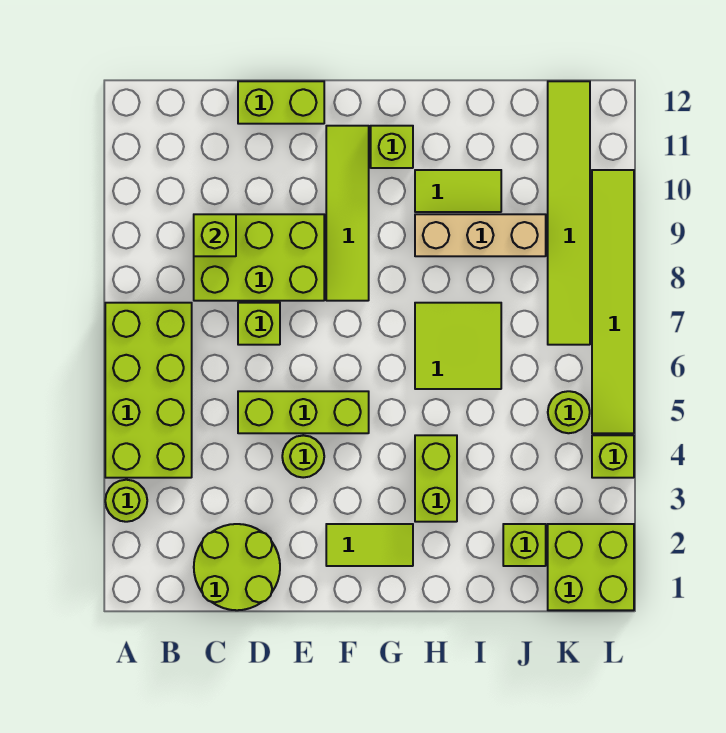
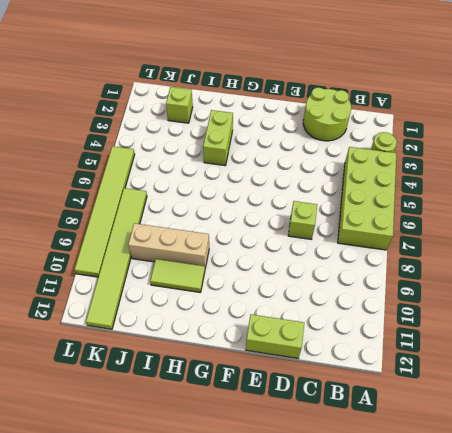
none -> lime brick C8:E9 level 1
none -> lime brick D5:F5 level 1
none -> lime round brick E4 level 1

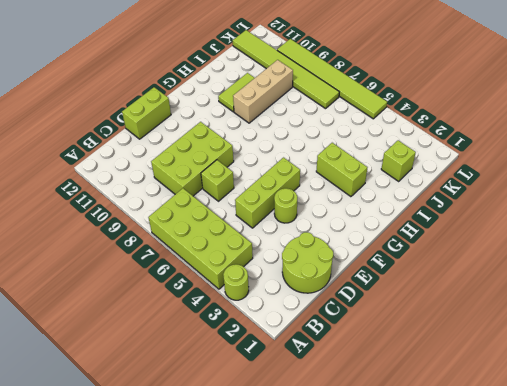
none -> lime tile F2:G2 level 1
none -> lime tile F8:F11 level 1
none -> lime brick G11 level 1

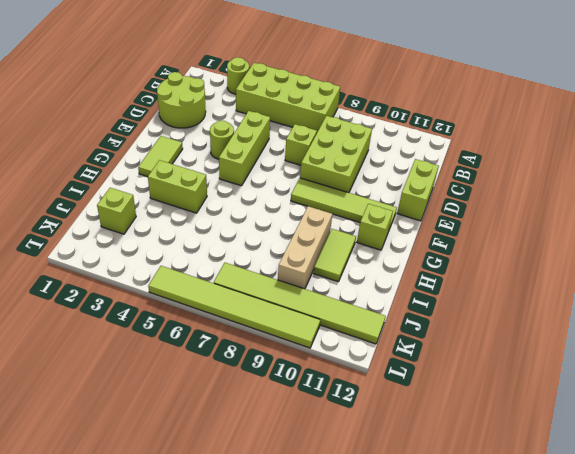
none -> lime tile H6:I7 level 1
none -> lime brick K1:L2 level 1
none -> lime round brick K5 level 1

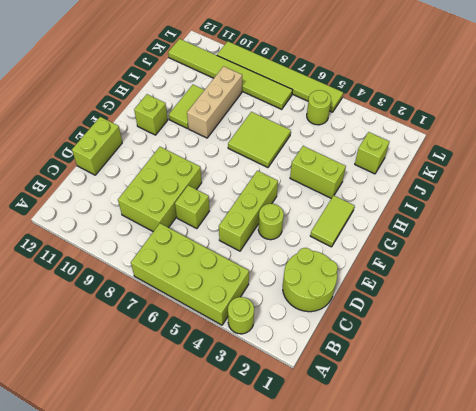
none -> lime tile F8:F11 level 1
none -> lime brick K1:L2 level 1
none -> lime brick L4 level 1

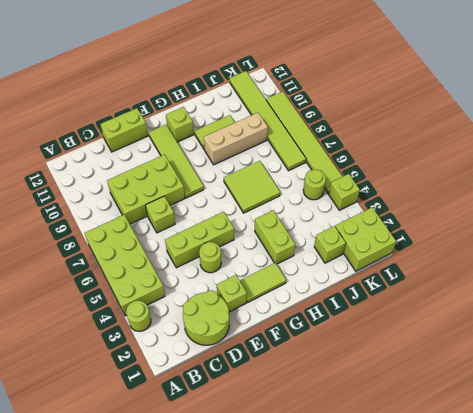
lime brick E2 level 1 -> lime brick C9 level 2

